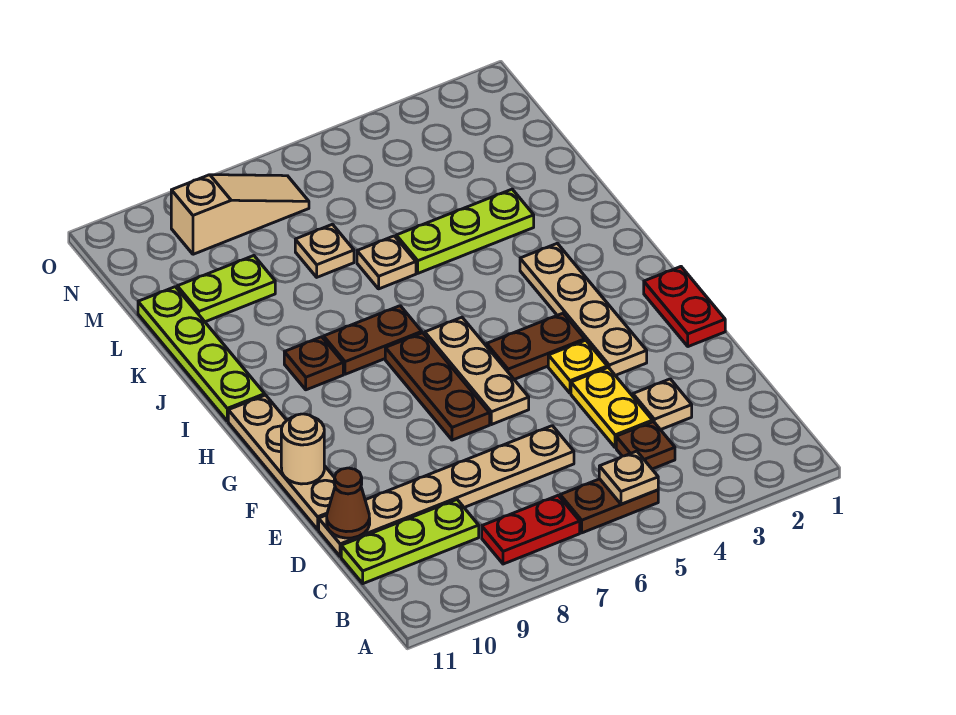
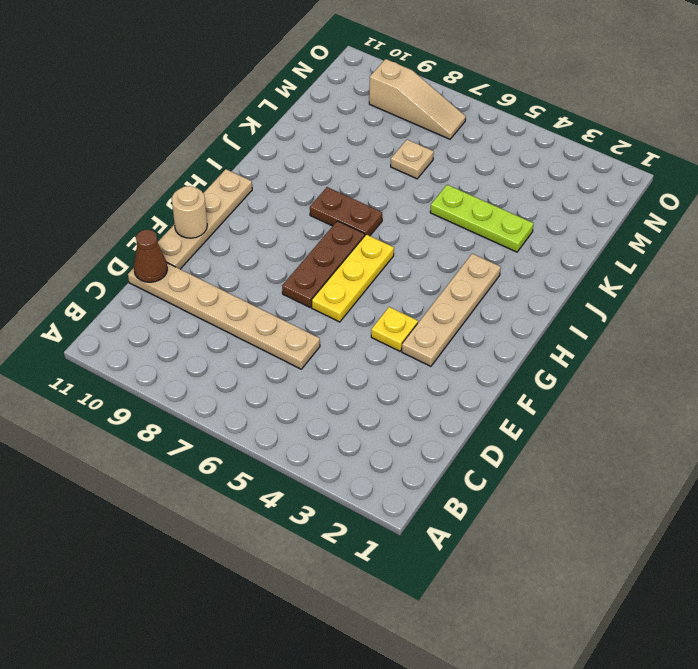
yellow plate F6:H6 level 1 -> tan plate F6:H6 level 1
none -> brown plate B5:B6 level 1
none -> red plate B7:B8 level 1
none -> brown plate C4 level 1

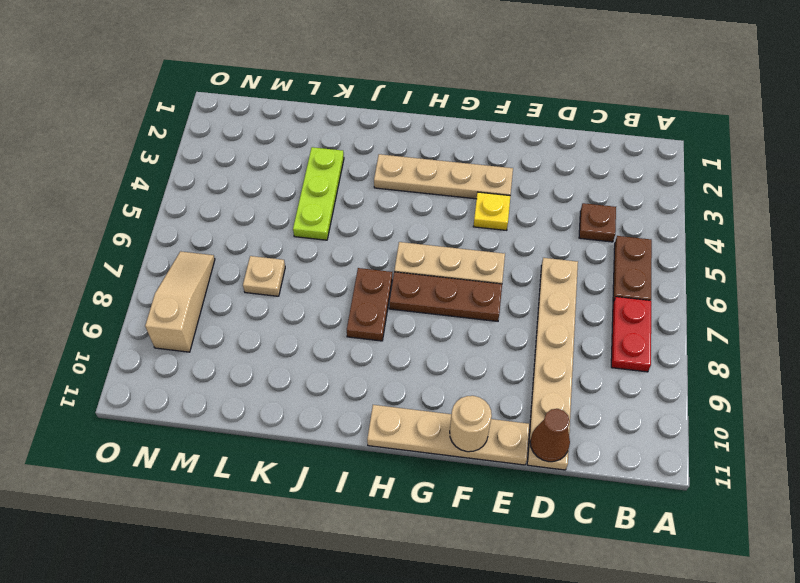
none -> lime plate C9:C11 level 1
none -> tan plate D3 level 1
none -> yellow plate D4:E4 level 1

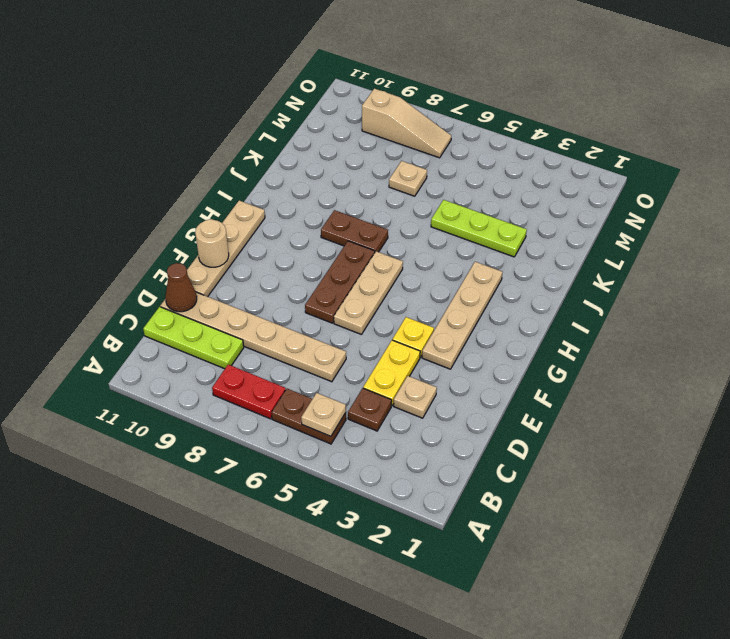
none -> red plate F1:G1 level 1
none -> brown plate G4:G5 level 1
none -> brown plate I9 level 1

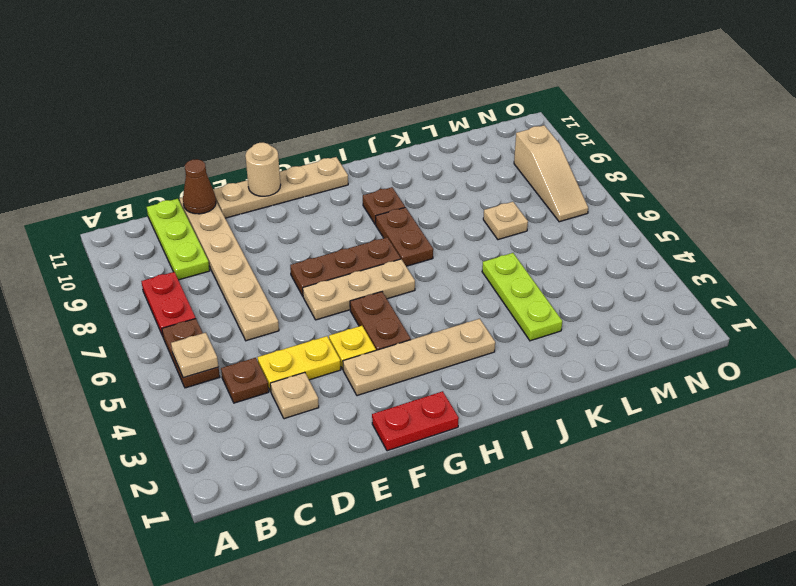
none -> lime plate I11:L11 level 1
none -> tan plate K6 level 1
none -> lime plate L9:L10 level 1

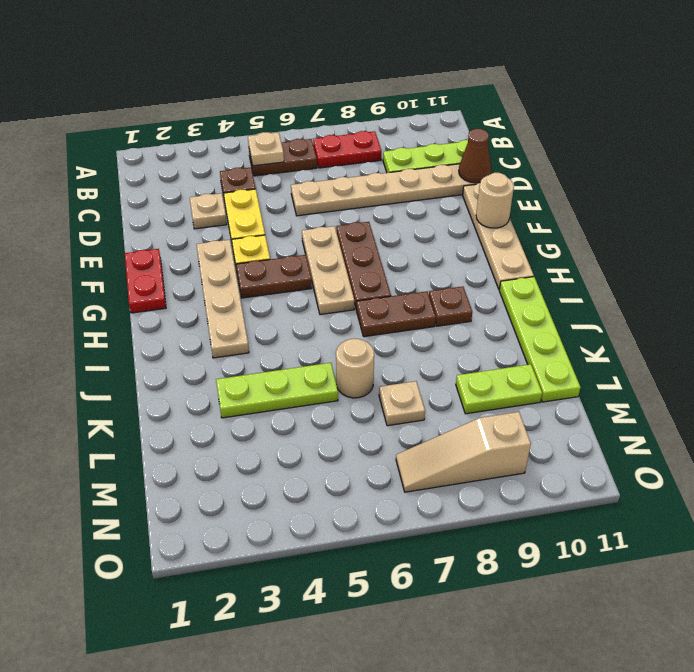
tan round brick K6 level 1 -> tan plate K6 level 1

